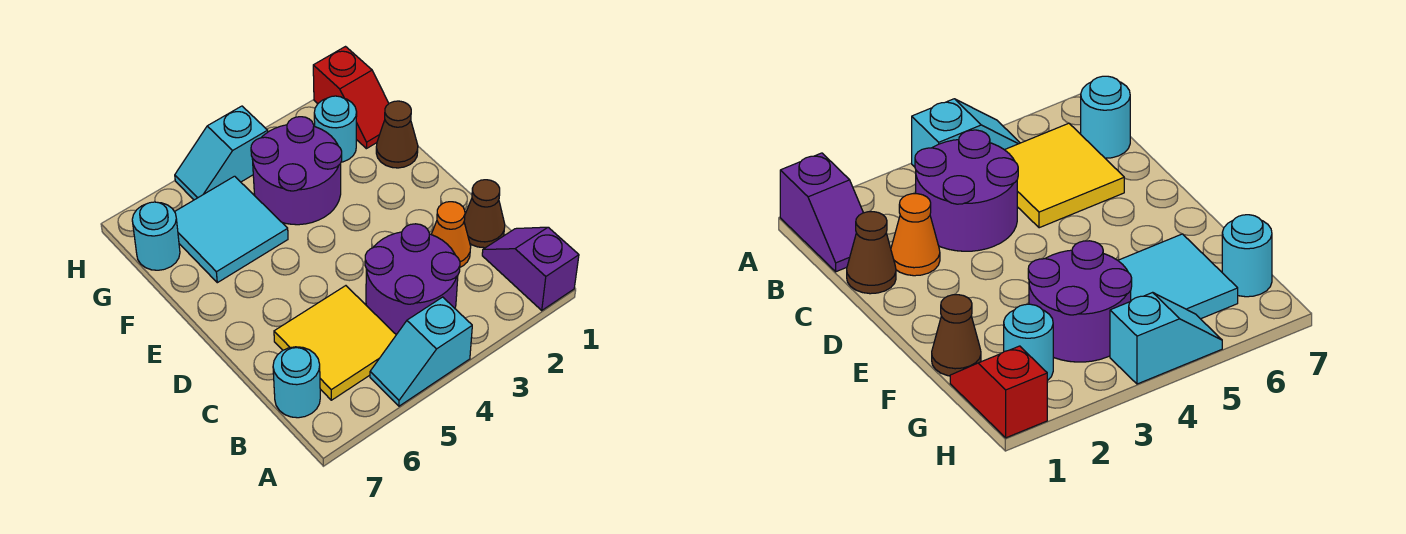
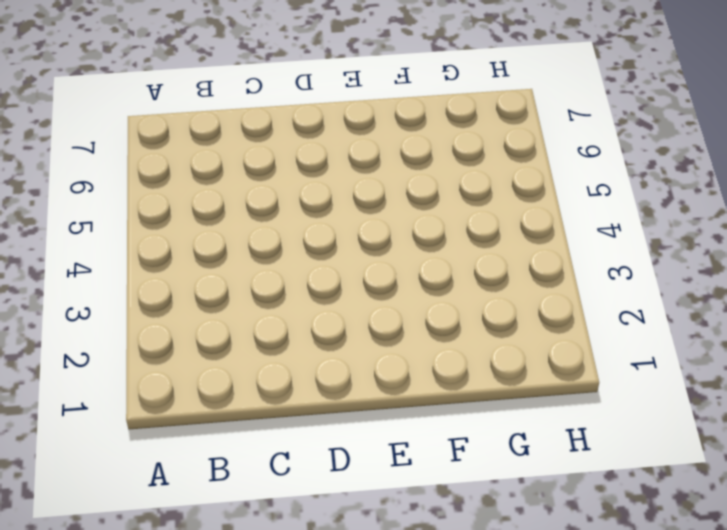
none -> purple slope A1:B1 level 1 top A
none -> cyan slope A4:A5 level 1 top 4
none -> purple round brick B3:C4 level 1

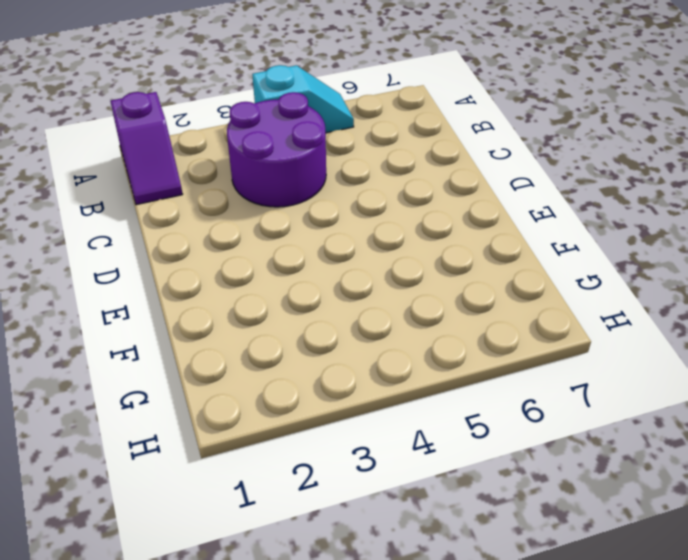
none -> yellow tile B5:C6 level 1
none -> cyan round brick B7 level 1
none -> brown cone C1 level 1

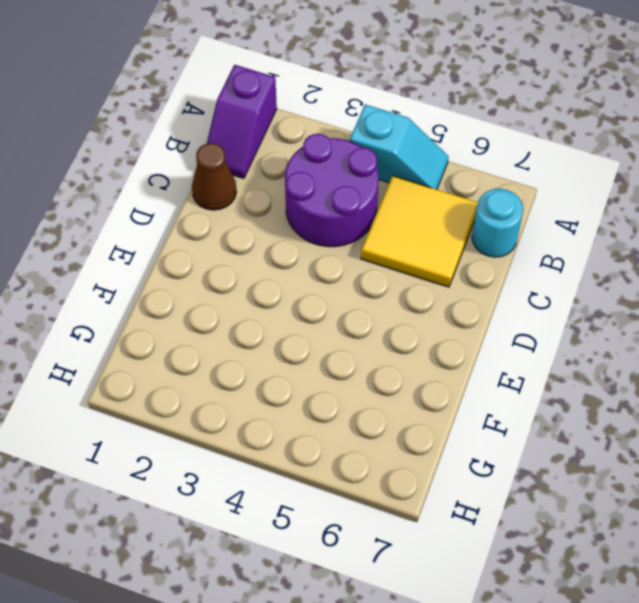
none -> orange cone C2 level 1
none -> brown cone F1 level 1
none -> purple round brick F3:G4 level 1

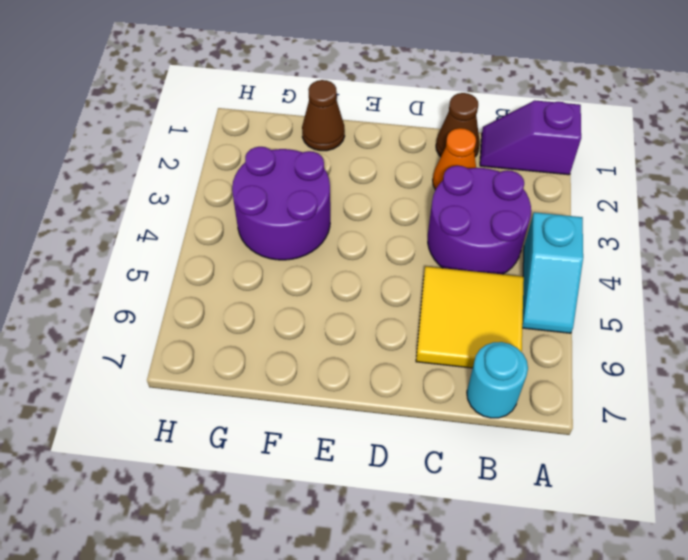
none -> cyan tile F5:G6 level 1
none -> red slope G1:H1 level 1 top H
none -> cyan round brick G2 level 1

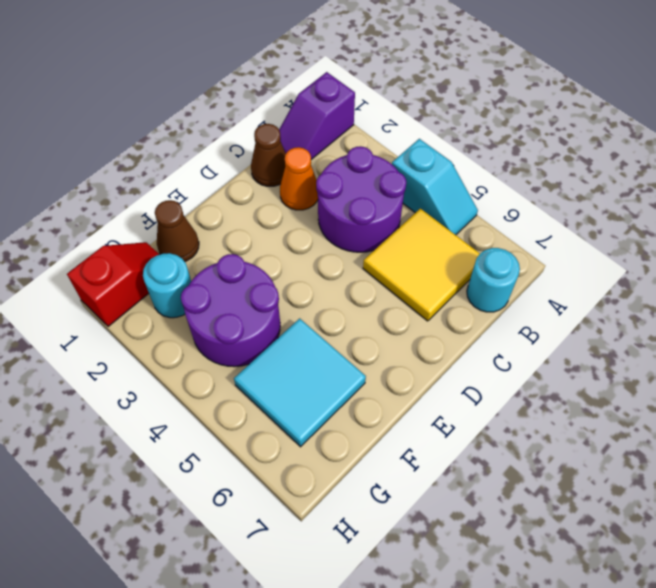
none -> cyan round brick G7 level 1
none -> cyan slope H4:H5 level 1 top 4

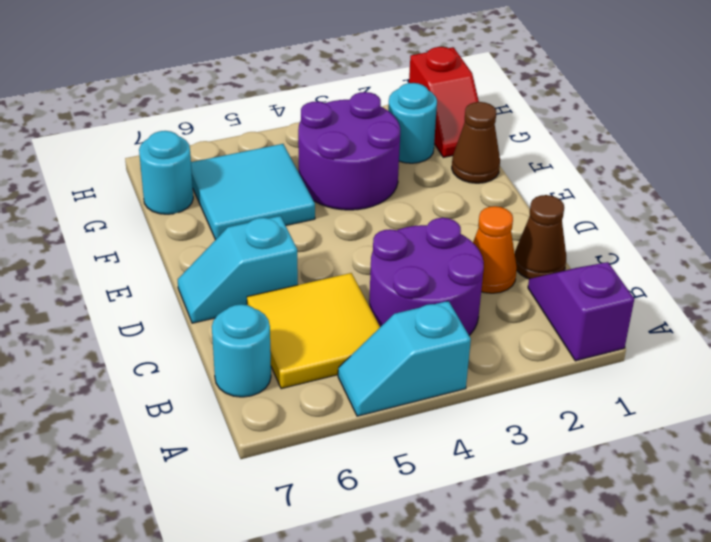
cyan slope D6:D7 level 1 top 6 -> cyan slope H4:H5 level 1 top 4

